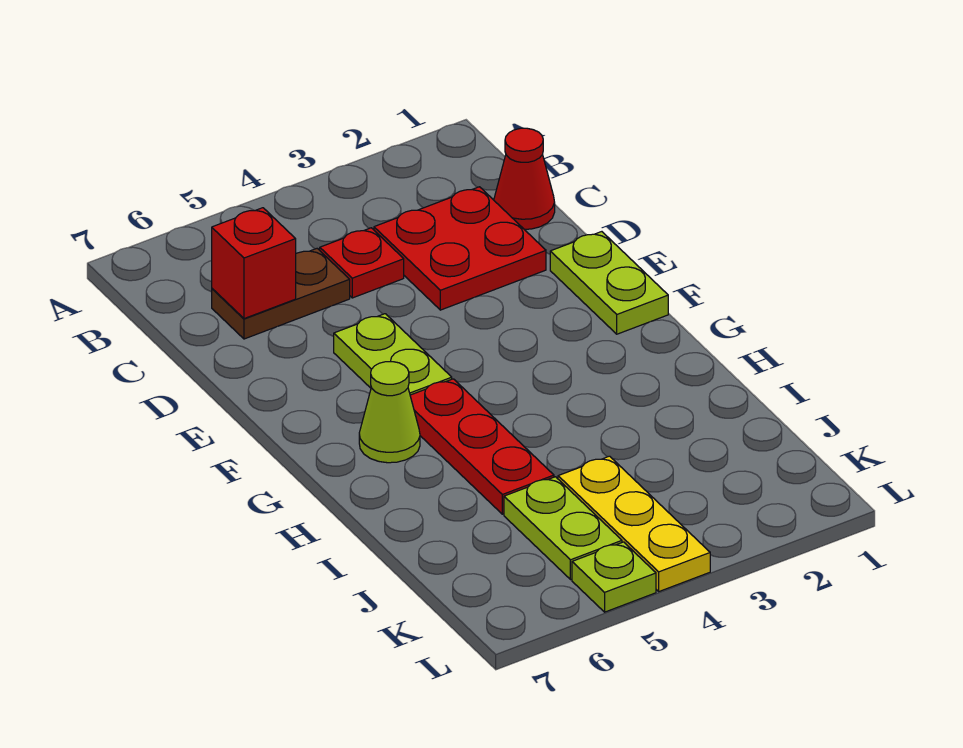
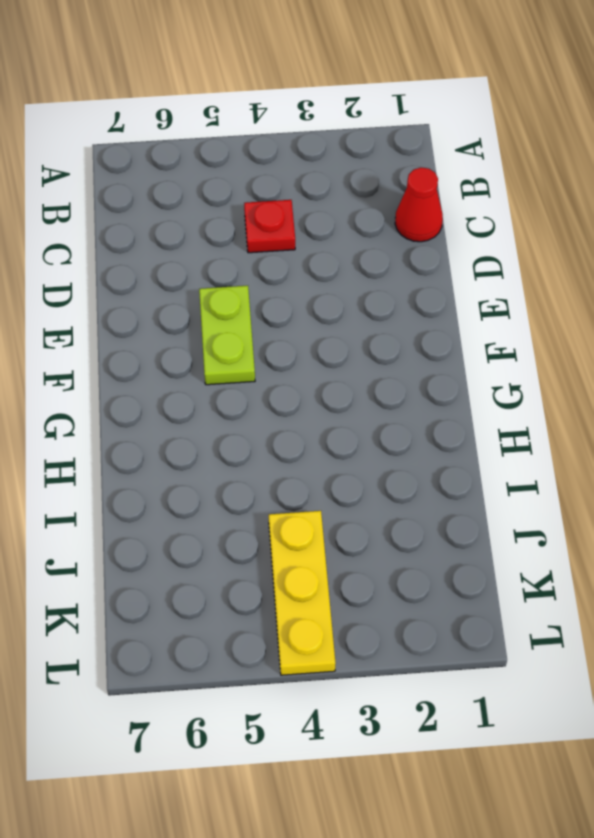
none -> red plate C2:D3 level 1
none -> brown plate C5:C6 level 1
none -> lime plate E1:F1 level 1

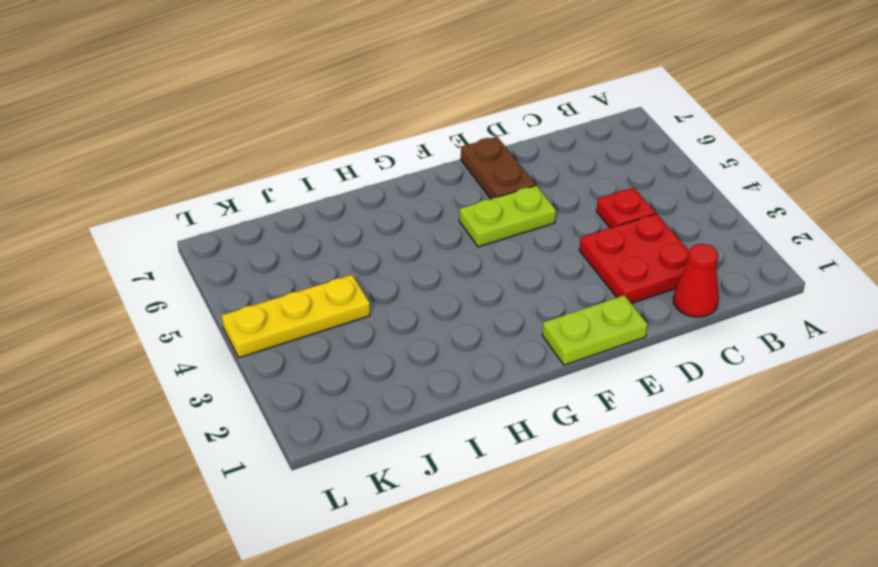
brown plate E6:E7 level 1 -> brown plate C5:C6 level 1
none -> red plate G5:I5 level 1
none -> lime cone G6 level 1
none -> lime plate J5:K5 level 1

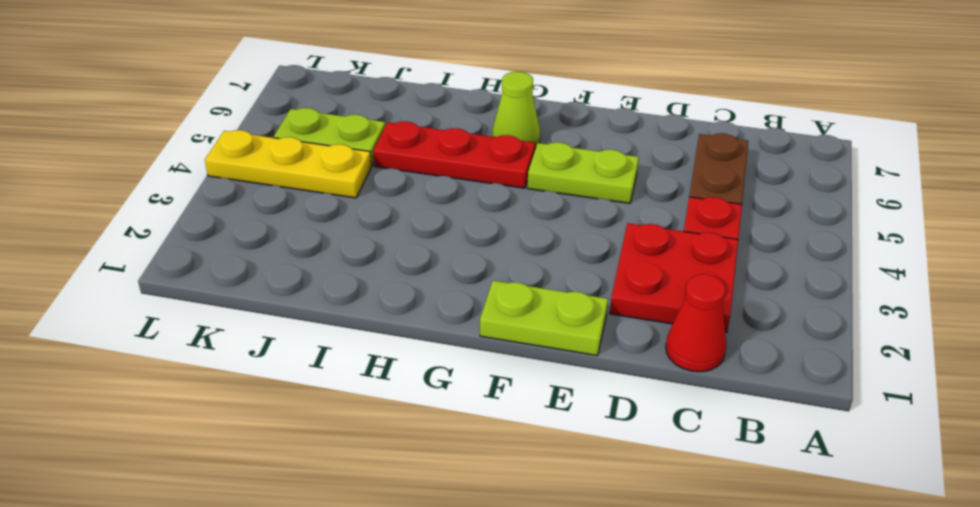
none -> lime plate L5 level 1
none -> red brick C6 level 2

